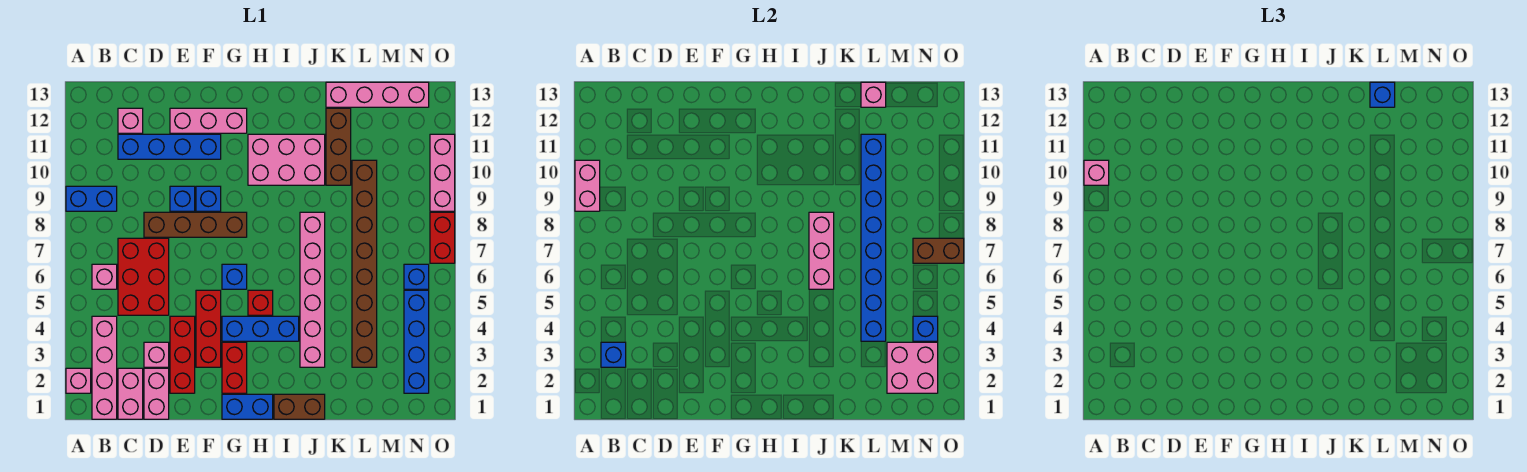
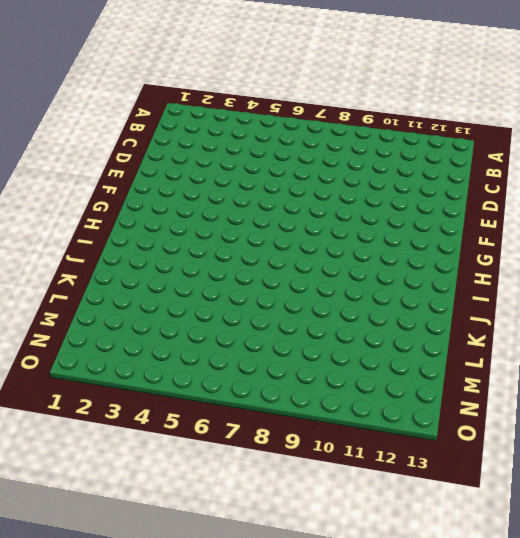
none -> pink brick A2 level 1
none -> blue brick A9:B9 level 1
none -> pink brick B1:B4 level 1
none -> pink brick B6 level 1

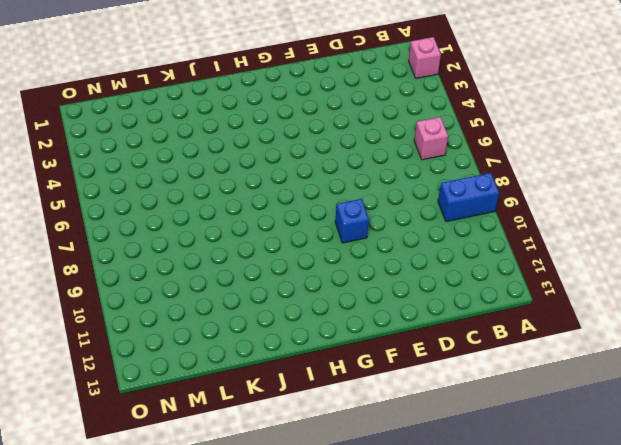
none -> pink brick B1:B4 level 1
none -> pink brick C1:C2 level 1
none -> red brick C5:D7 level 1
none -> blue brick C11:F11 level 1

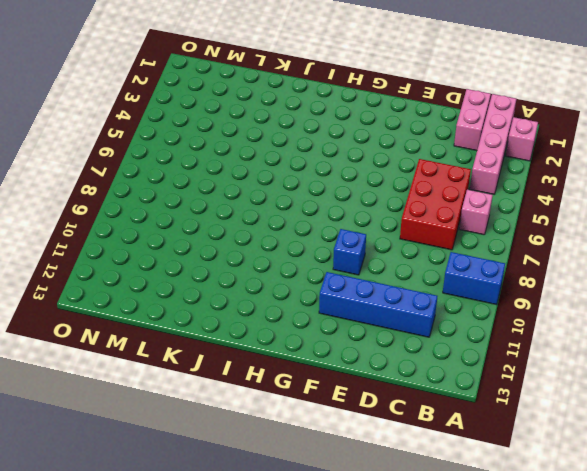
none -> pink brick C12 level 1
none -> pink brick D1:D2 level 1
none -> pink brick D3 level 1
none -> brown brick D8:G8 level 1

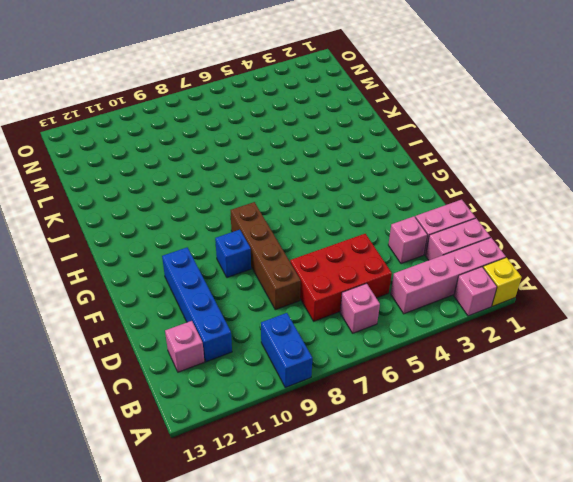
yellow brick A1 level 1 -> none
none -> red brick E2:E4 level 1
none -> blue brick E9 level 1
none -> pink brick E12:G12 level 1
none -> red brick F3:F5 level 1

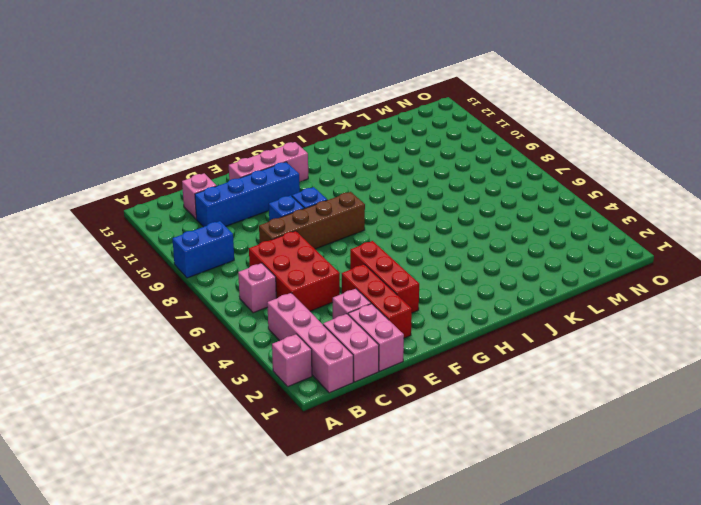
none -> blue brick G1:H1 level 1
none -> red brick G2:G3 level 1
none -> blue brick G4:I4 level 1
none -> blue brick G6 level 1

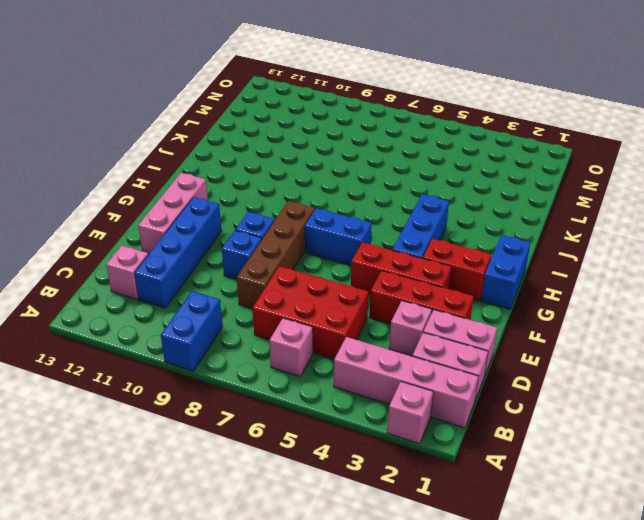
blue brick G6:G7 level 1 -> blue brick G6 level 1
none -> red brick H5 level 1
none -> pink brick H10:J11 level 1
none -> brown brick I1:J1 level 1
none -> pink brick J3:J8 level 1

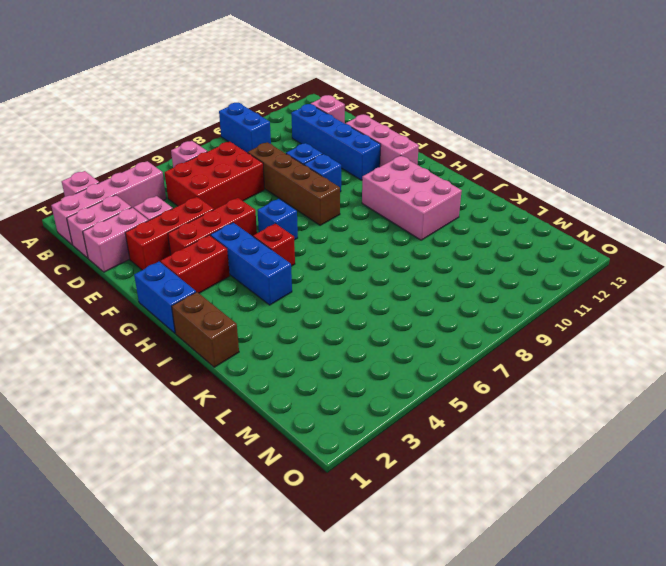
none -> pink brick J3:J8 level 1
none -> brown brick K10:K12 level 1
none -> pink brick K13:N13 level 1
none -> brown brick L3:L10 level 1

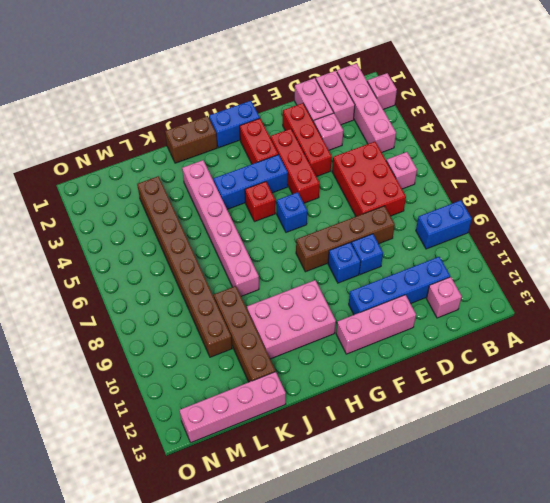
brown brick K9:K12 level 1 -> brown brick K10:K12 level 1
none -> blue brick N2:N5 level 1
none -> blue brick N6 level 1
none -> red brick O7:O8 level 1
none -> pink brick O9:O11 level 1

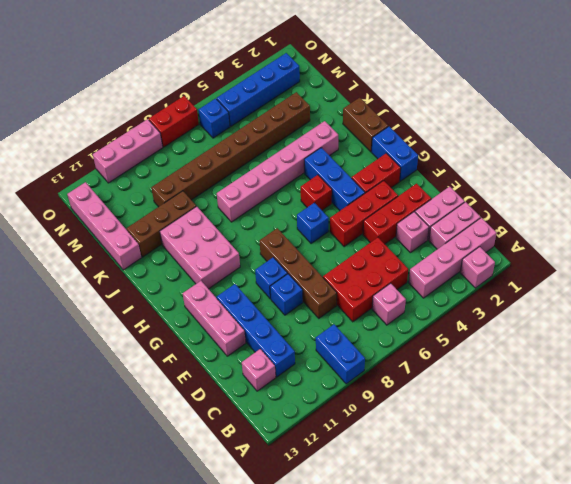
none -> pink brick A9:A10 level 2
none -> blue brick B3 level 2
none -> pink brick J6:J8 level 2
none -> blue brick L4:L11 level 2

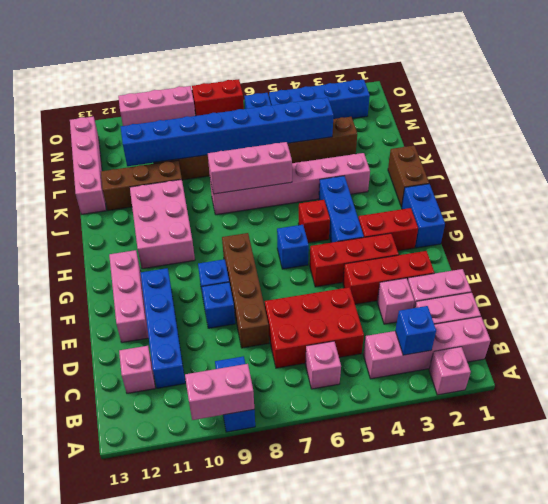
none -> pink brick L13 level 2
none -> pink brick M2:N3 level 2
none -> blue brick N4 level 2
none -> brown brick N7:O7 level 2

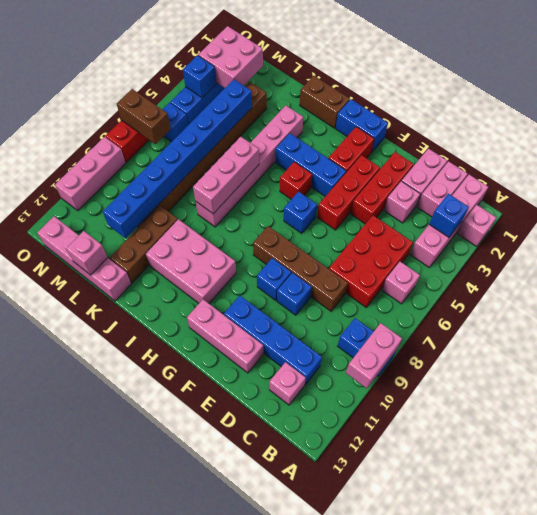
none -> pink brick A10 level 3
none -> blue brick L13 level 3

